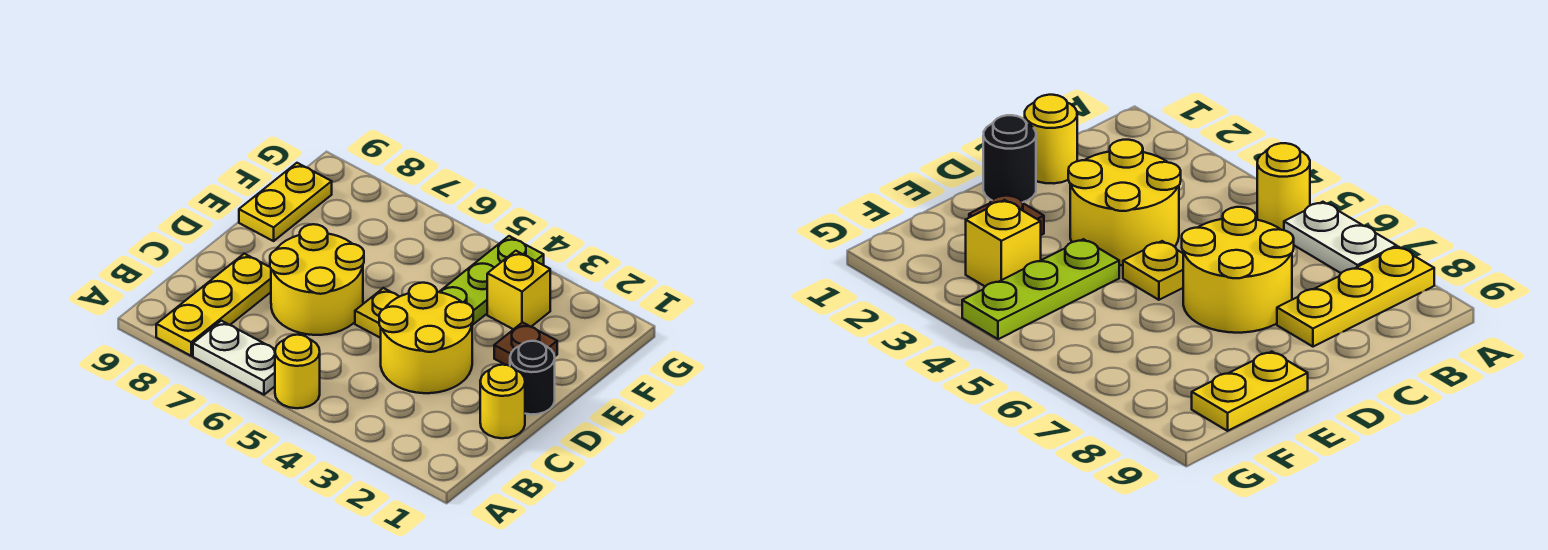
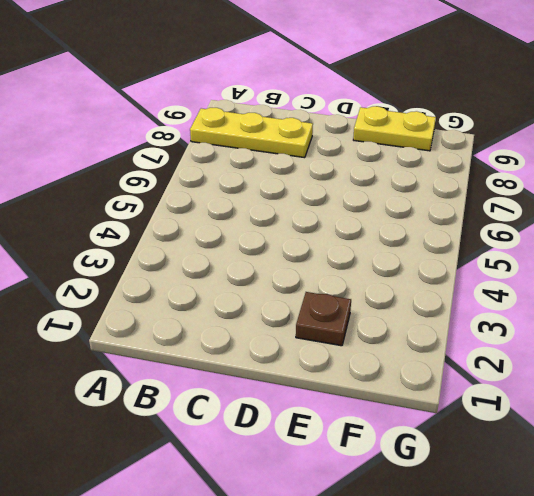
none -> yellow round brick A5 level 1
none -> white plate A6:A7 level 1
none -> yellow round brick C1 level 1

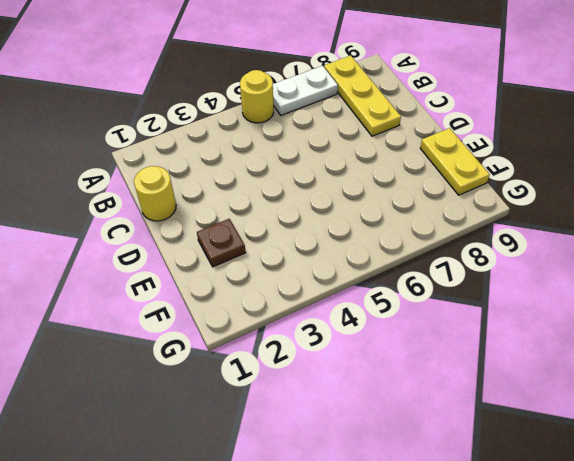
none -> yellow round brick C3:D4 level 1
none -> yellow round brick C6:D7 level 1
none -> black round brick D1 level 1

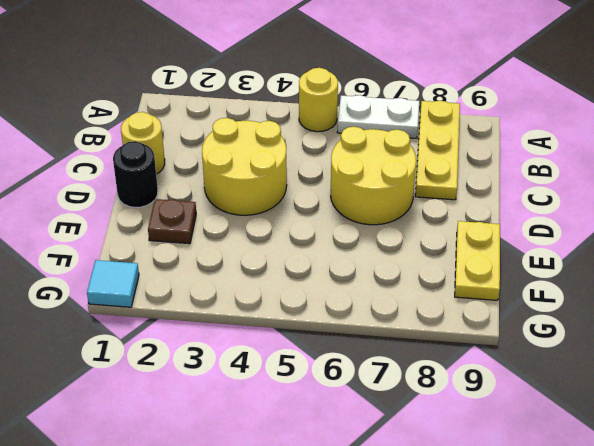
cyan tile G1 level 1 -> none
none -> yellow plate D5 level 1
none -> lime plate E4:G4 level 1
none -> yellow brick F3 level 1

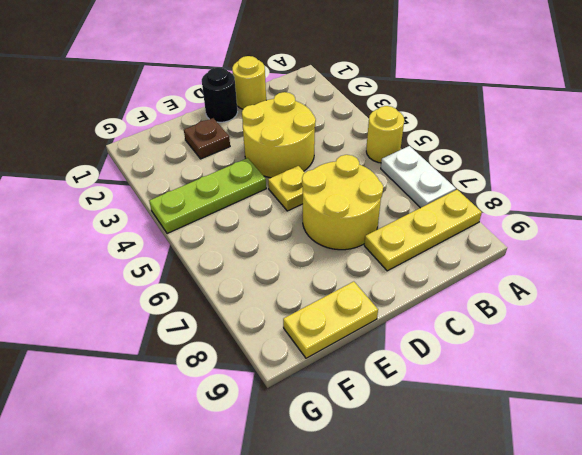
none -> yellow brick F3 level 1

